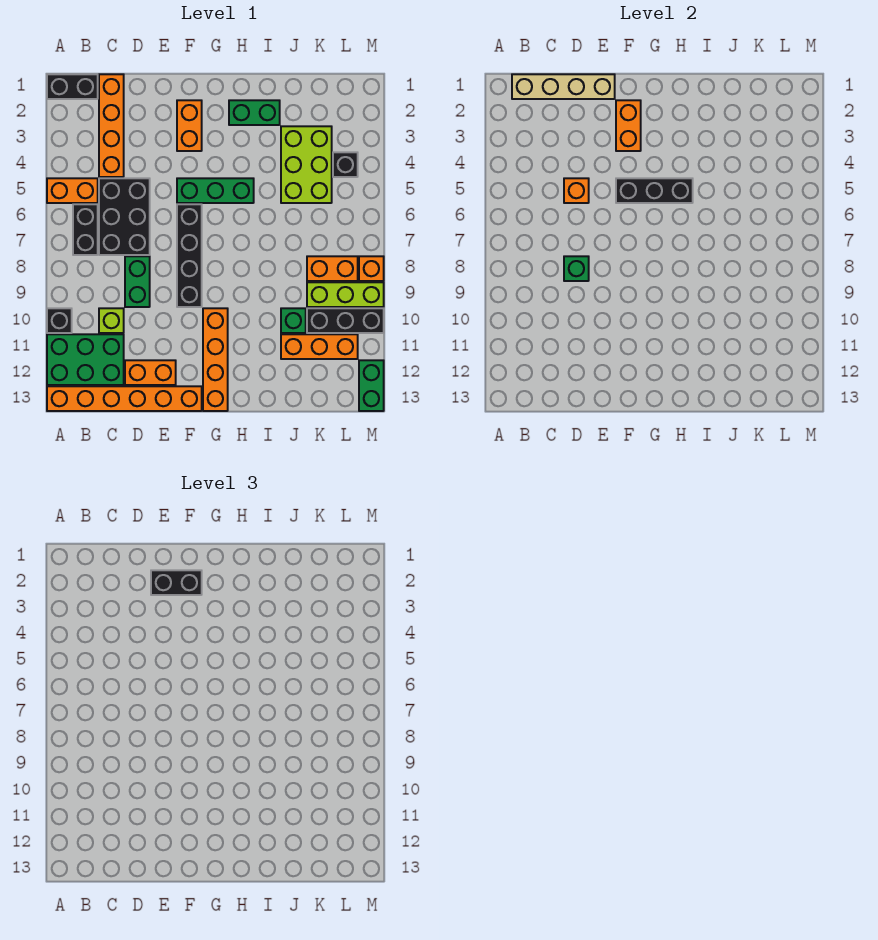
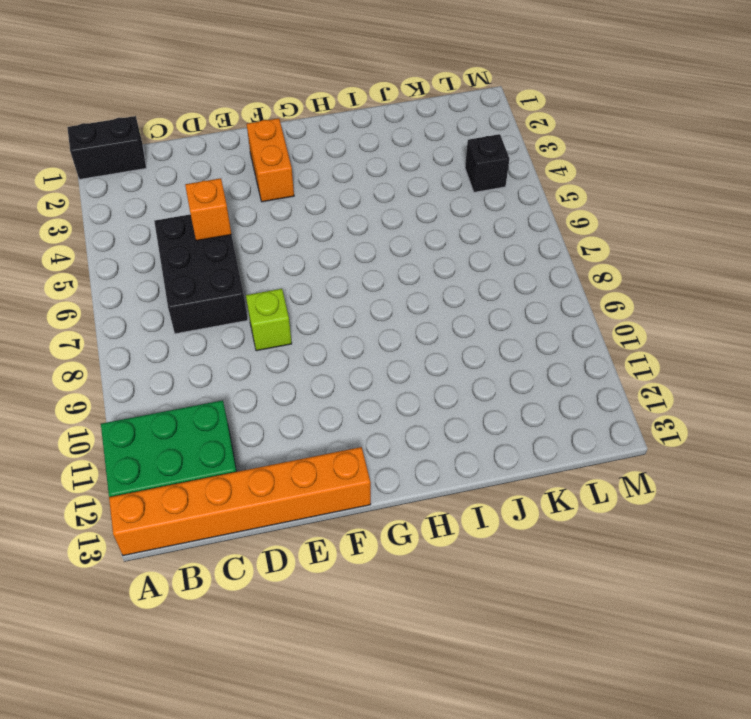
lime brick E8 level 1 -> lime brick C10 level 1
none -> orange brick A5:B5 level 1
none -> black brick A10 level 1
none -> black brick B6:B7 level 1
none -> orange brick C1:C4 level 1

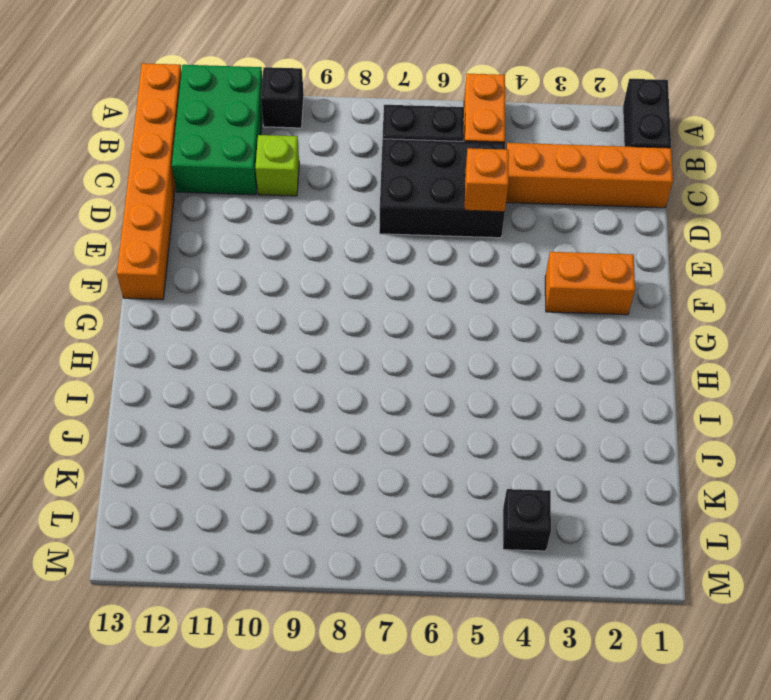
none -> green brick D8:D9 level 1
none -> orange brick D12:E12 level 1
none -> green brick F5:H5 level 1
none -> black brick F6:F9 level 1

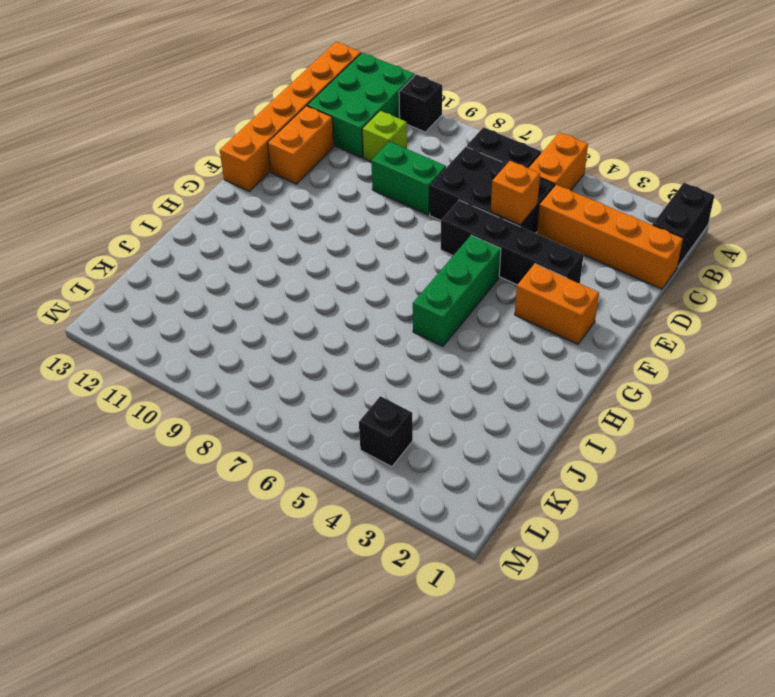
black brick E3:E6 level 1 -> black brick F6:F9 level 1
none -> orange brick G10:G13 level 1
none -> green brick H2:I2 level 1
none -> lime brick J3:K5 level 1
none -> green brick J10 level 1

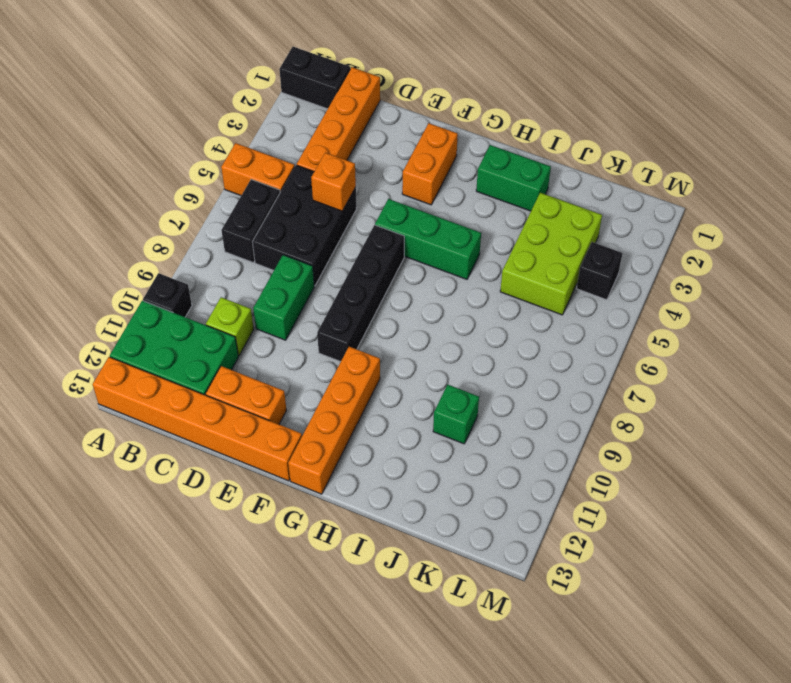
none -> orange brick J11:L11 level 1
none -> orange brick K8:L8 level 1
none -> lime brick K9:M9 level 1
none -> black brick K10:M10 level 1

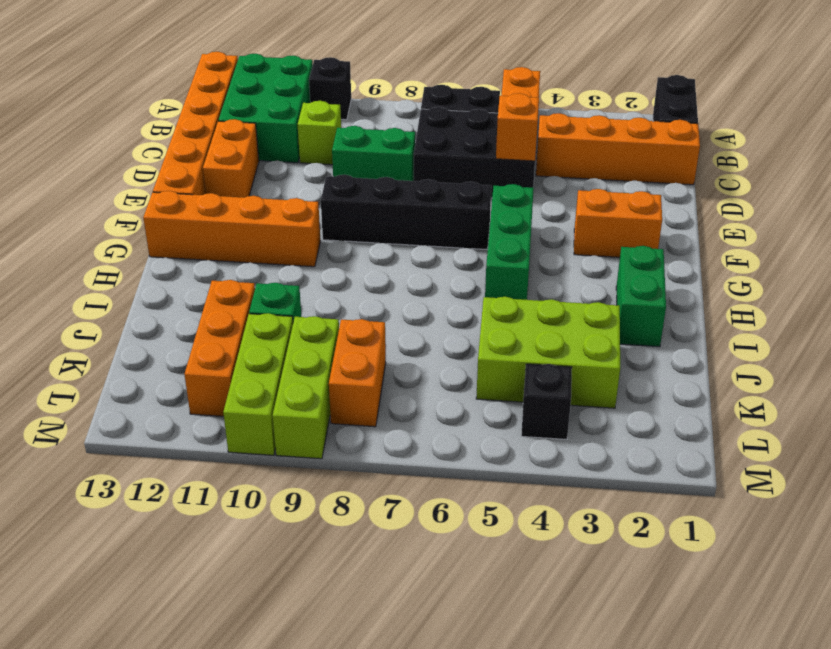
lime brick K10:M10 level 1 -> black brick K10:M10 level 1
none -> orange brick M8 level 1
none -> green brick M12:M13 level 1
none -> tan brick B1:E1 level 2
none -> green brick D8 level 2

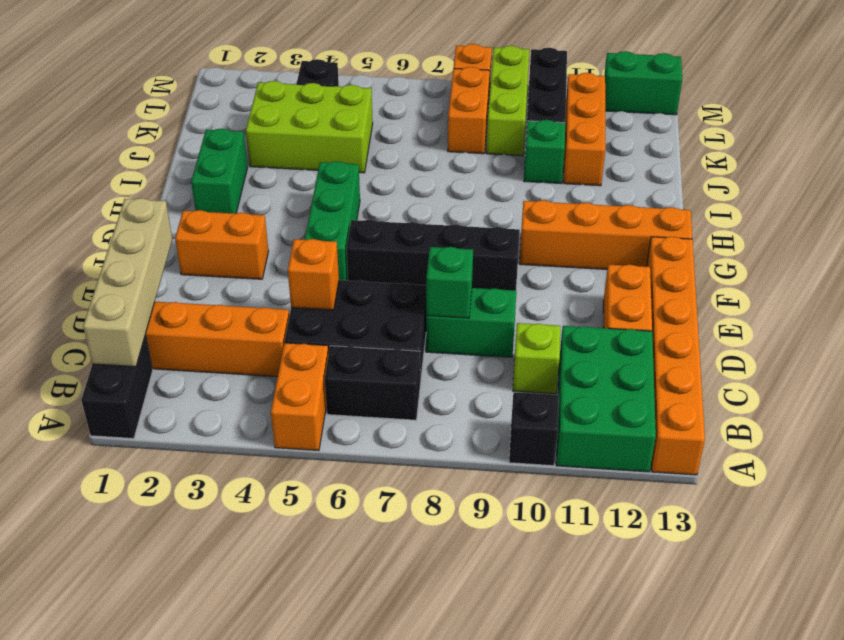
none -> orange brick F2:F3 level 2
none -> black brick F5:H5 level 2
none -> black brick E2:F2 level 3

